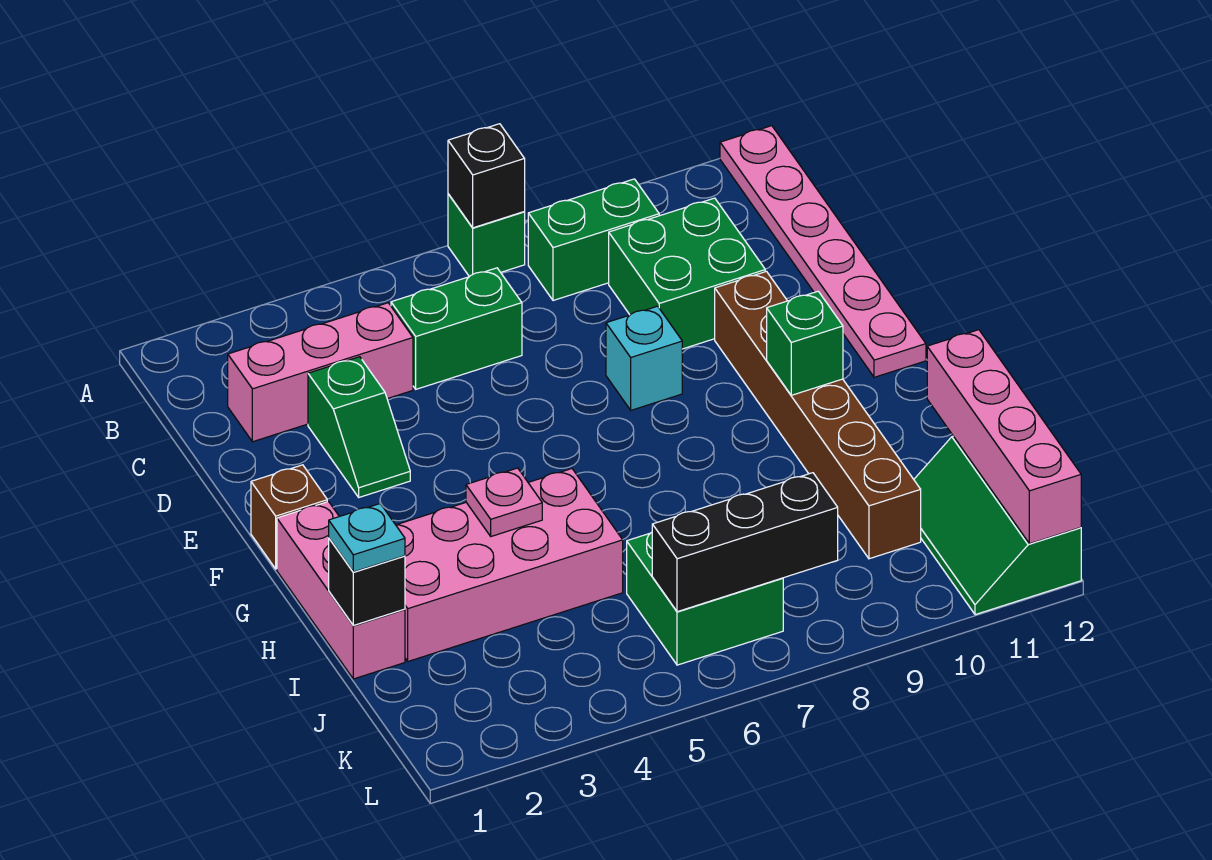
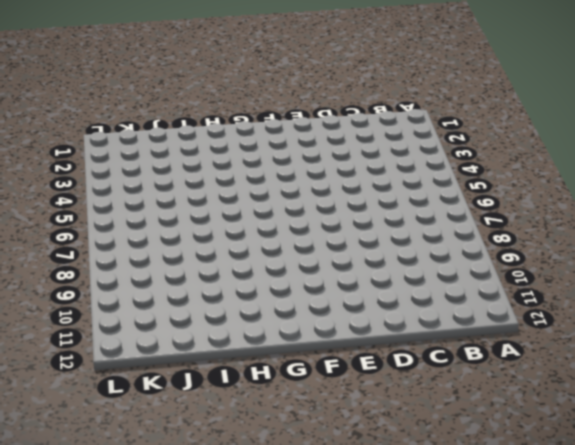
none -> green brick A7 level 1
none -> pink plate A12:F12 level 1
none -> green brick B8:B9 level 1

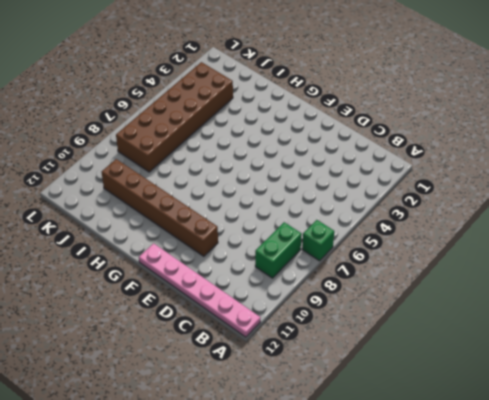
brown brick J3:K8 level 1 -> green brick J6:K7 level 1
none -> pink brick C2:C4 level 1
none -> green brick C5:C6 level 1
none -> green brick C9:D10 level 1

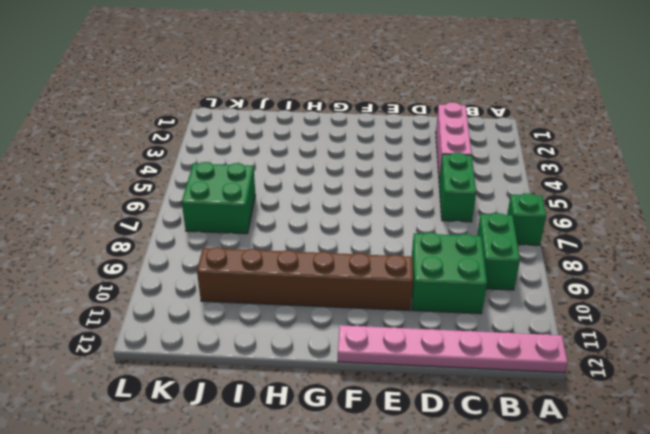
none -> green slope D3:E3 level 1 top D
none -> cyan brick E8 level 1
none -> brown brick F1 level 1

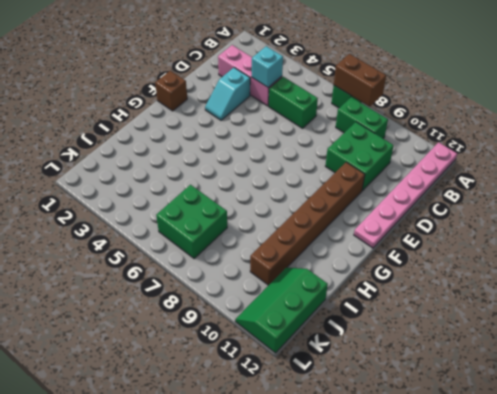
brown brick A7:A8 level 2 -> black brick A7 level 2
cyan brick C4 level 2 -> cyan brick E8 level 1
cyan slope D3:E3 level 1 top D -> green slope D3:E3 level 1 top D
none -> pink brick G1:I1 level 1
none -> pink brick H2:I5 level 1
none -> green brick G10 level 2

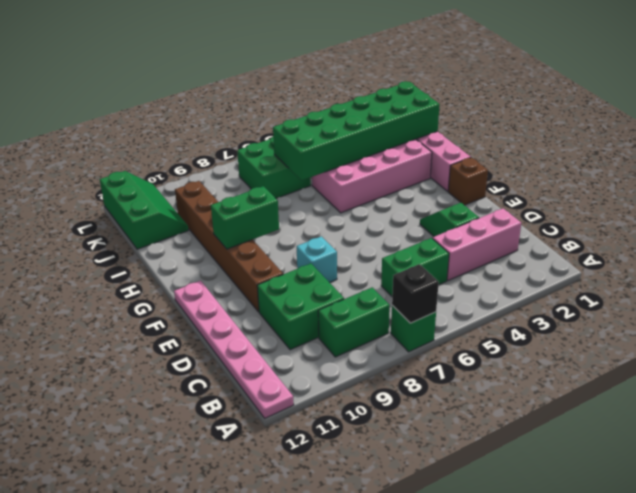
green brick G9:G10 level 2 -> green brick G10 level 2
green brick I1:J6 level 2 -> black brick I1 level 2
none -> pink plate H4 level 2
none -> pink brick I12:L12 level 2
none -> black brick K6:K8 level 2

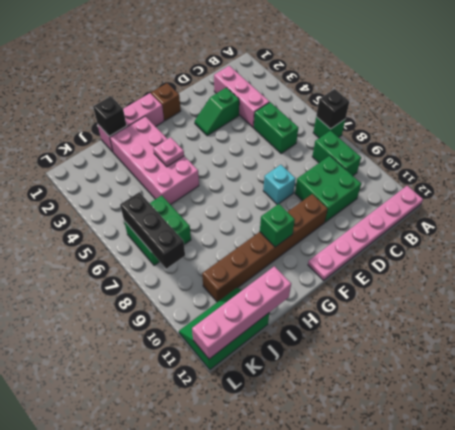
none -> cyan plate I1 level 3

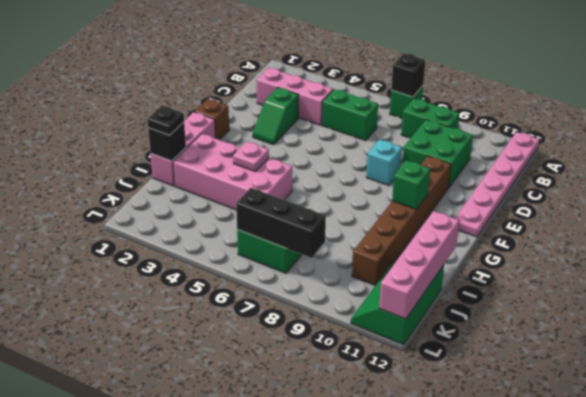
black plate I1 level 3 -> cyan plate I1 level 3

